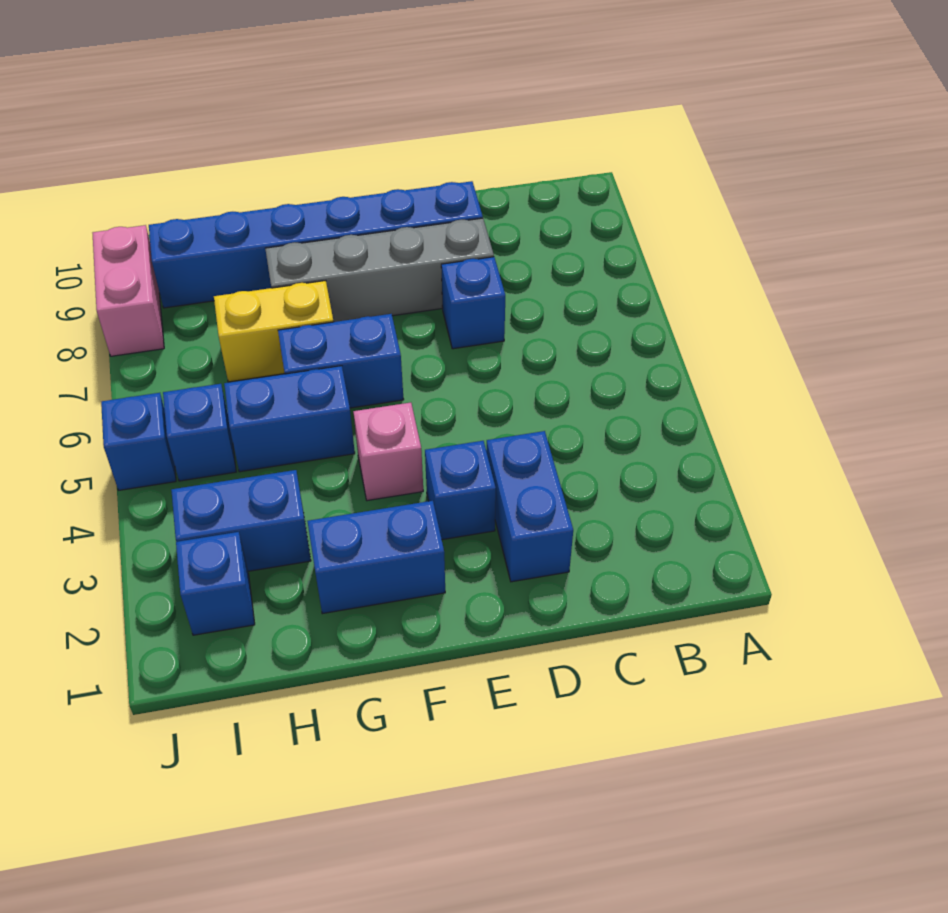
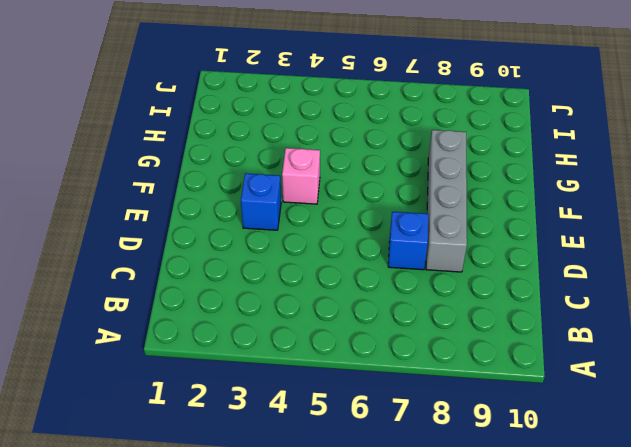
none -> blue brick D2:D3 level 1
none -> blue brick D9:I9 level 1
none -> blue brick F2:G2 level 1

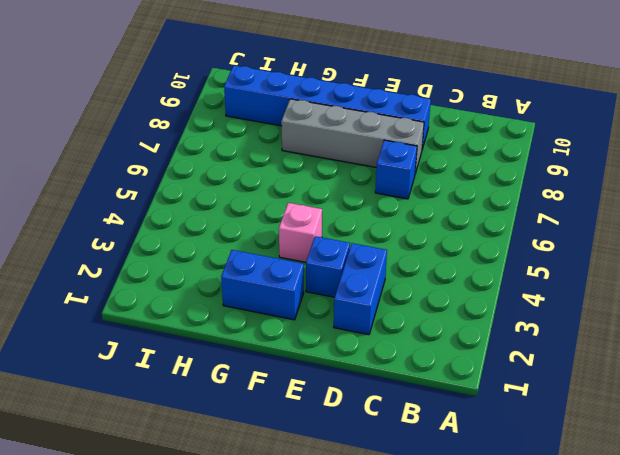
none -> blue brick F6:G6 level 1
none -> blue brick G5:H5 level 1
none -> yellow brick G7:H7 level 1

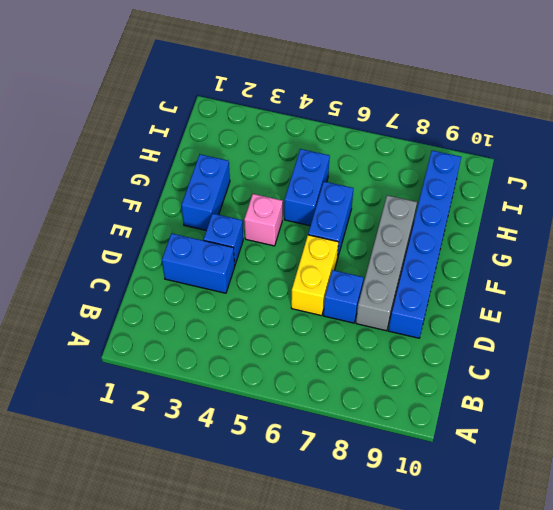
yellow brick D6:E6 level 1 -> yellow brick G7:H7 level 1
none -> blue brick H3:I3 level 1
none -> blue brick I2 level 1
none -> blue brick I5 level 1

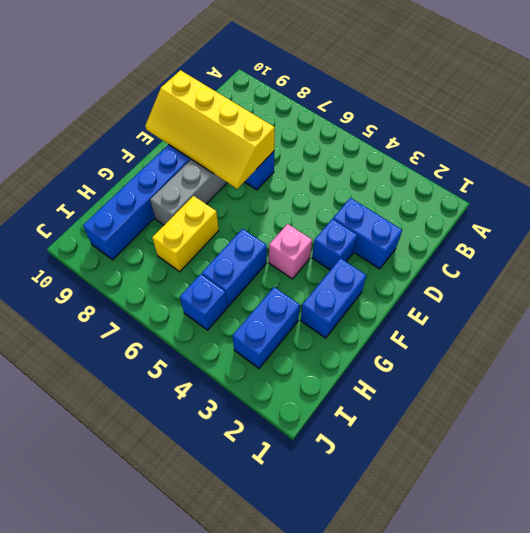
yellow slope D7:E10 level 2 top D -> none
none -> blue brick F6:G6 level 1
none -> blue brick I2 level 1
none -> blue brick J5 level 1

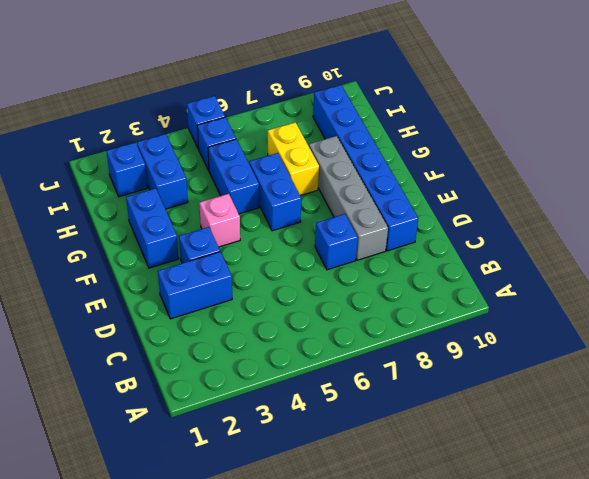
none -> pink brick J8:J9 level 1

